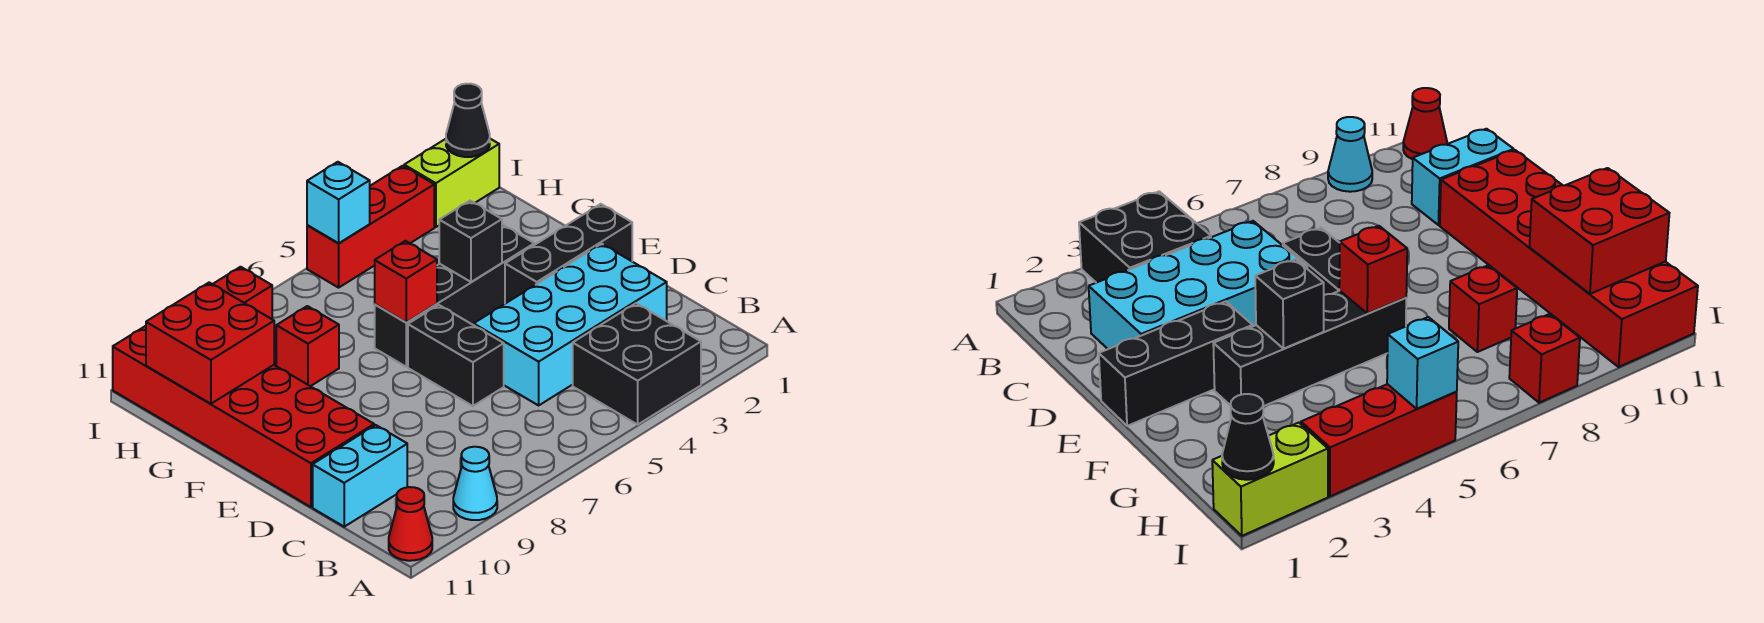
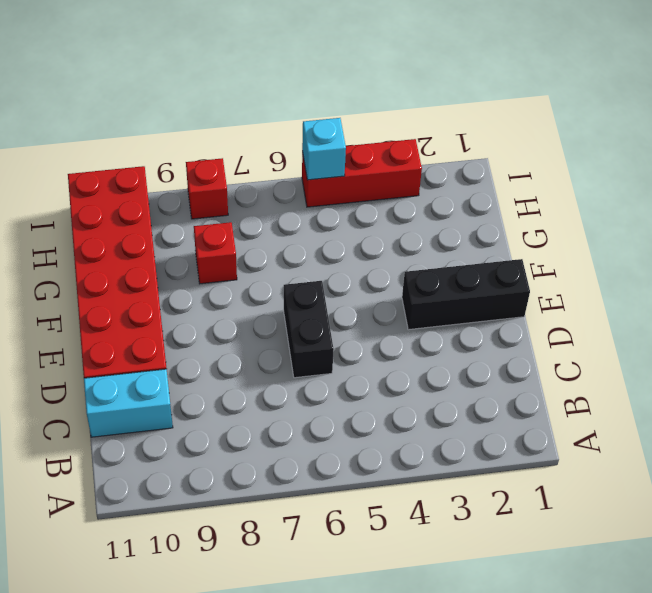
none -> black brick A3:B4 level 1
none -> cyan cone A9 level 1
none -> red cone A11 level 1

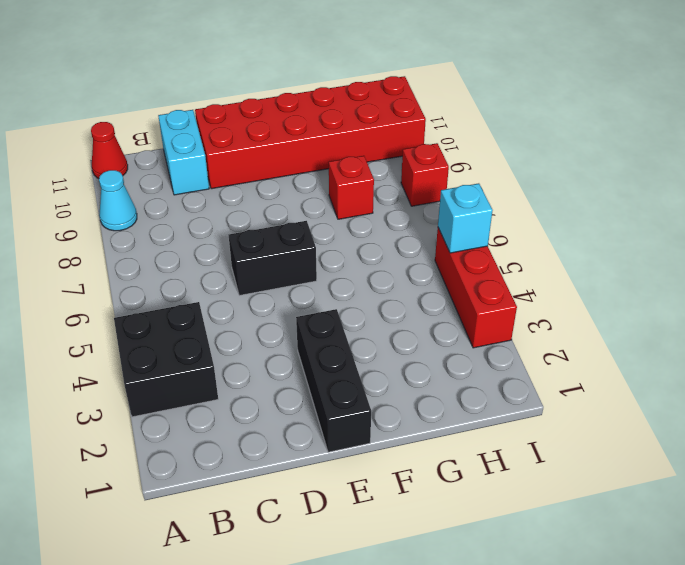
none -> cyan brick C2:D5 level 1
none -> black brick F3:F6 level 1
none -> lime brick I1:I2 level 1

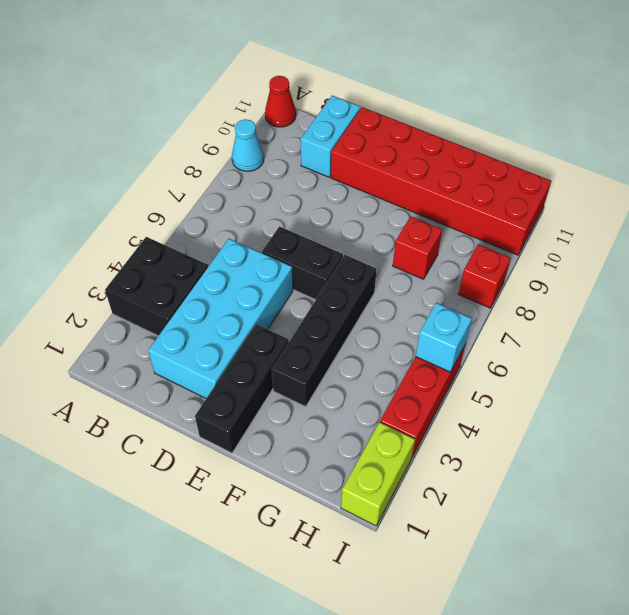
none -> black brick F4 level 2
none -> red brick F6 level 2
none -> red brick G10:H11 level 2

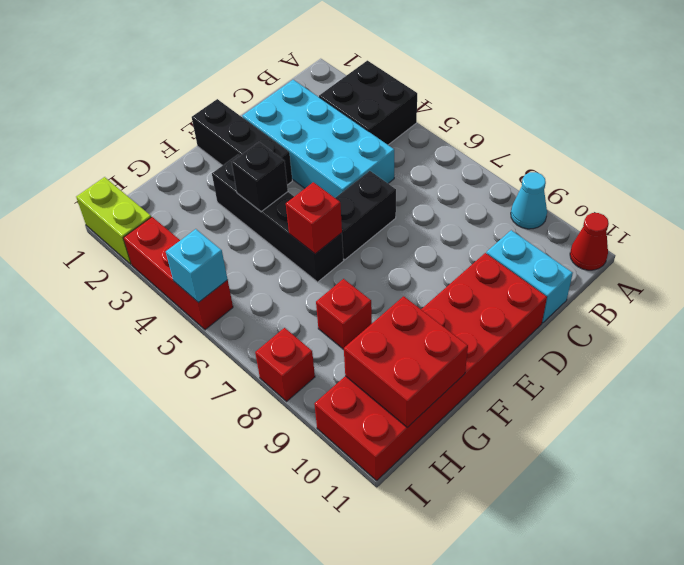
none -> black cone I1 level 2

